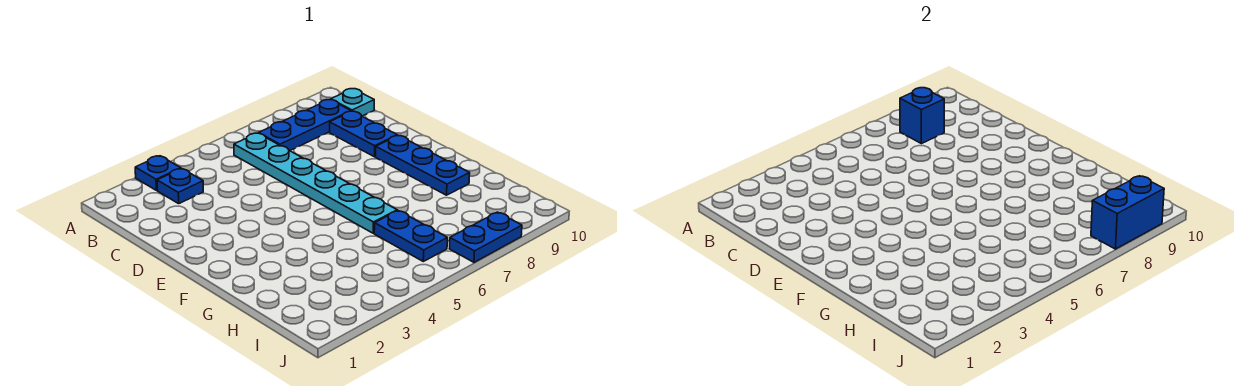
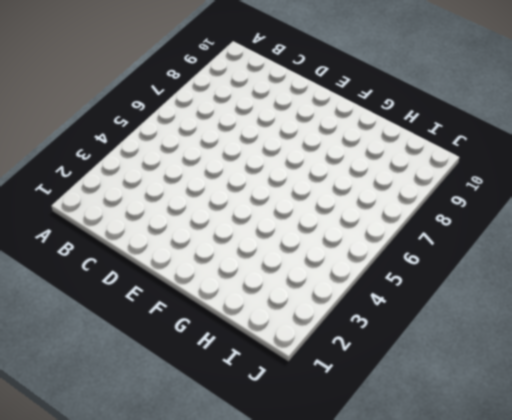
none -> blue plate A3 level 1
none -> blue plate B3 level 1

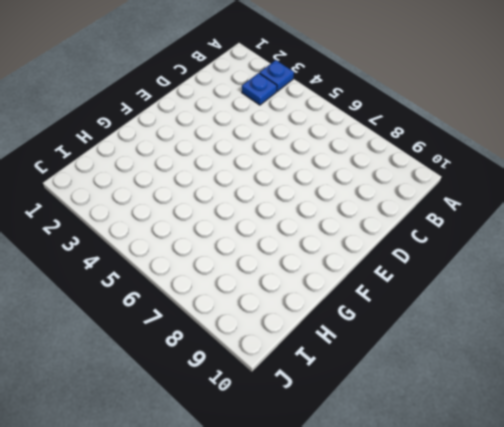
none -> cyan plate B6:G6 level 1
none -> blue plate B7:B9 level 1

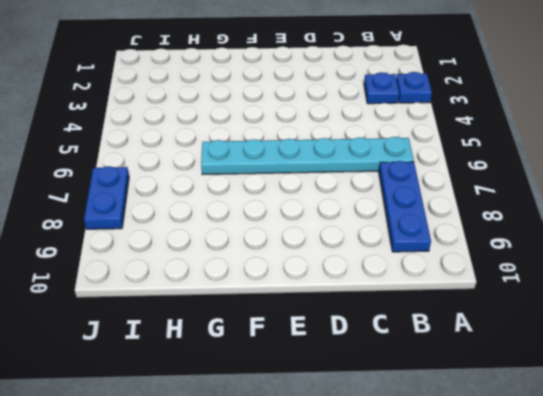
none -> cyan plate B10 level 1
none -> blue plate C9:D9 level 1

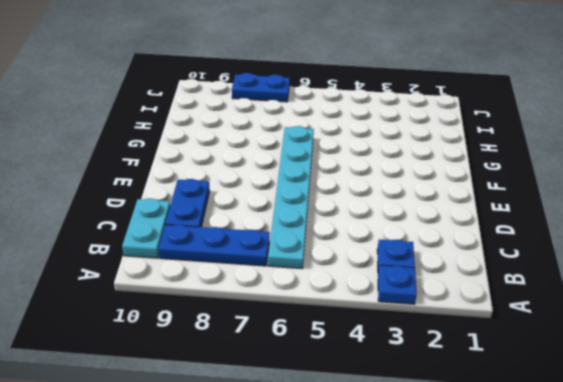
cyan plate B10:C10 level 1 -> cyan plate B10 level 1
none -> blue plate E9:G9 level 1
none -> blue plate H6:I6 level 1

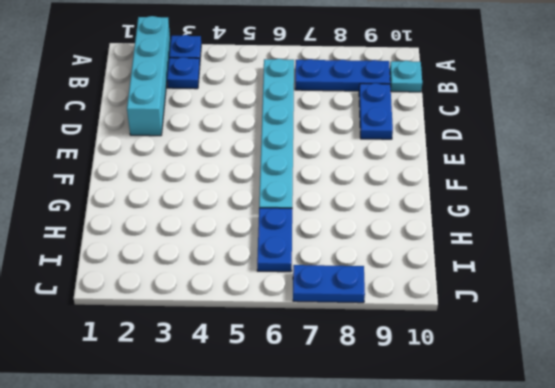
cyan brick A2:D2 level 1 -> none
none -> blue plate E9:G9 level 1
none -> blue brick B8 level 2

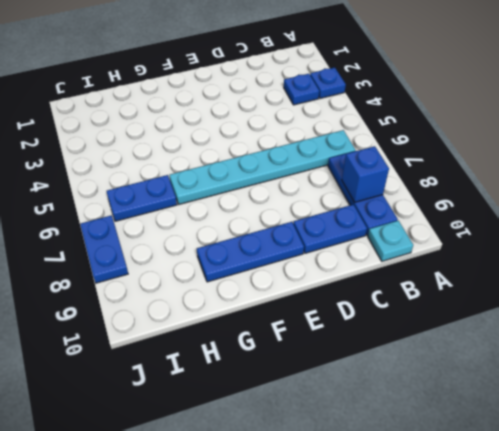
none -> blue brick J8:J9 level 2

